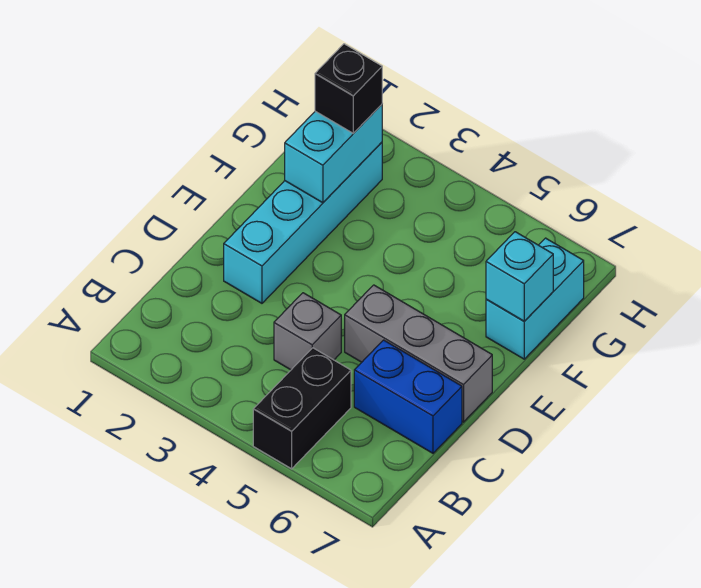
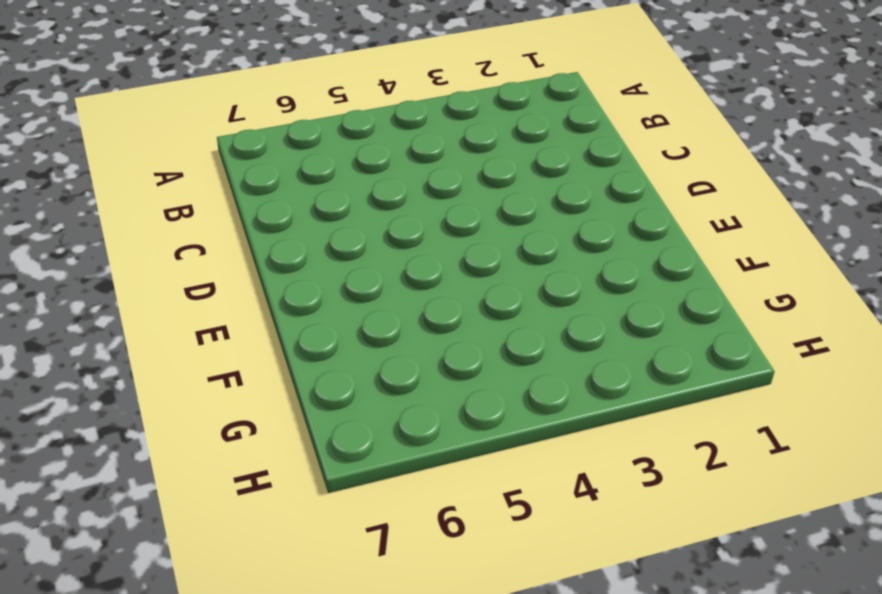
none -> black brick A5:B5 level 1
none -> grey brick C4 level 1

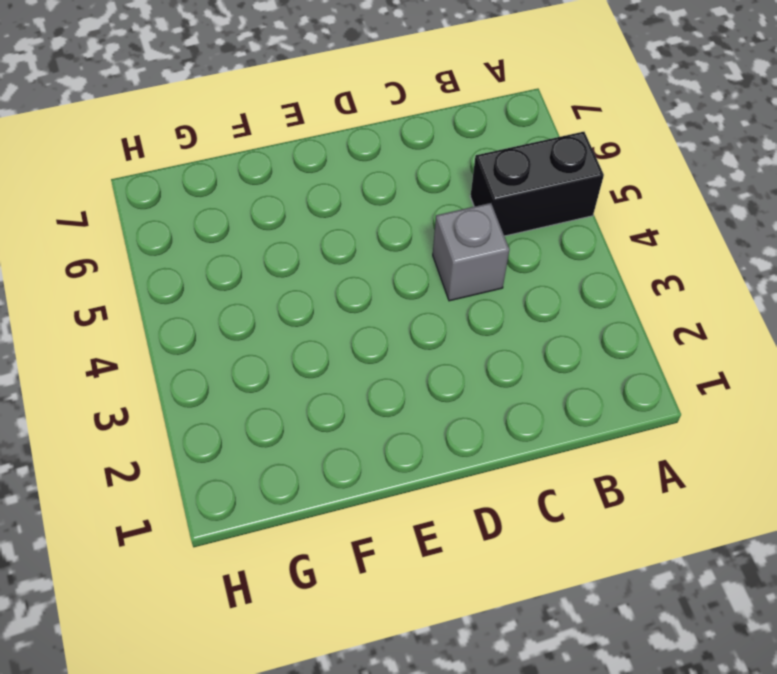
none -> blue brick C6:C7 level 1
none -> cyan brick D2:G2 level 1

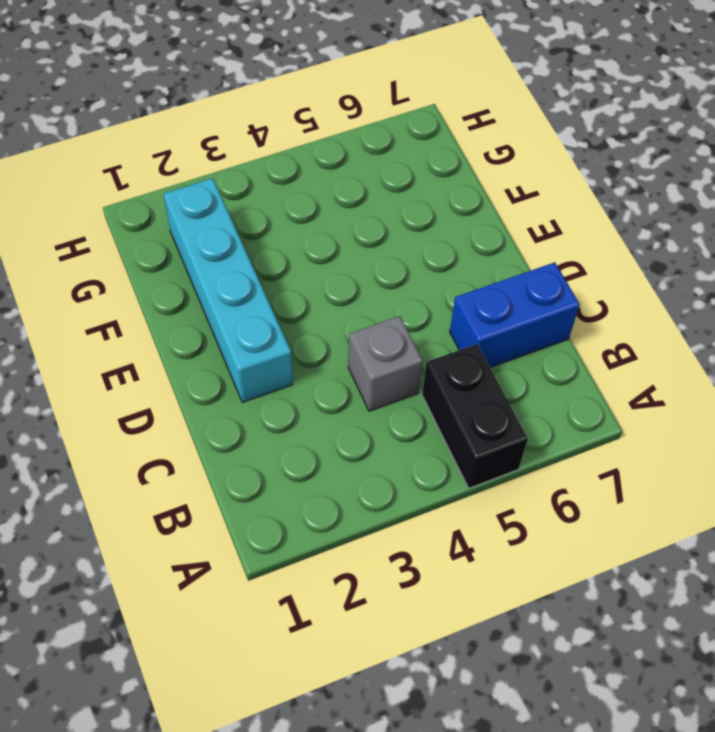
none -> grey brick D5:D7 level 1
none -> cyan brick F7:G7 level 1

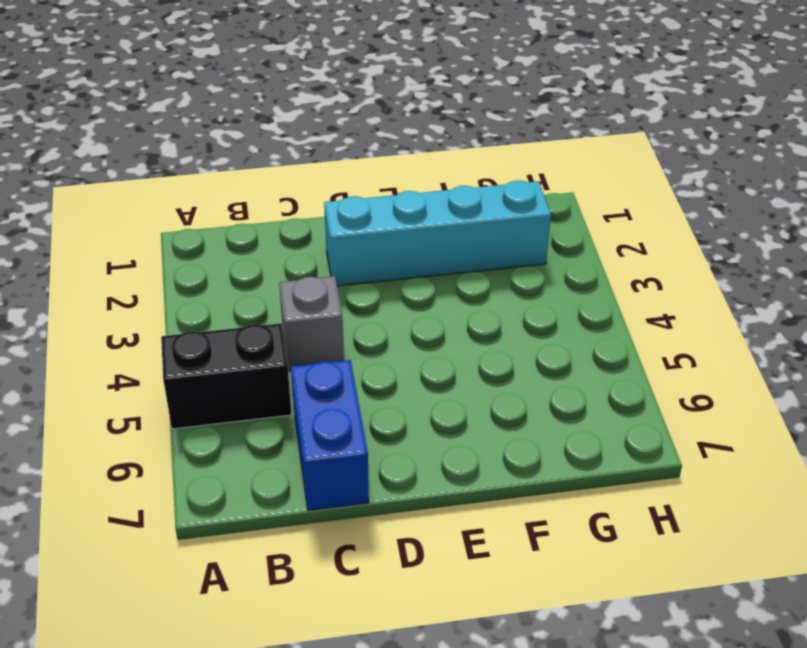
none -> grey brick D5:D7 level 1
none -> cyan brick F7:G7 level 1

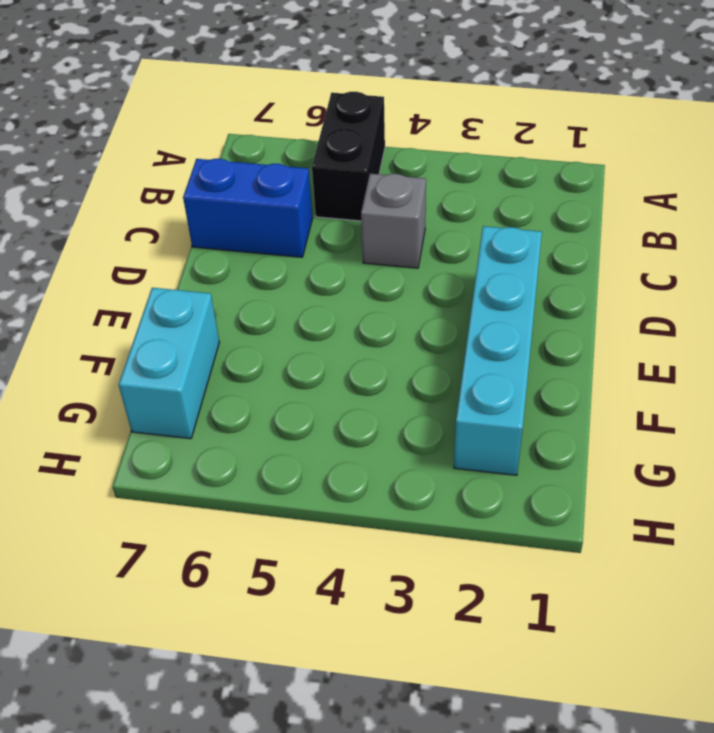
none -> grey brick D5:D7 level 1
none -> cyan brick F2:G2 level 2

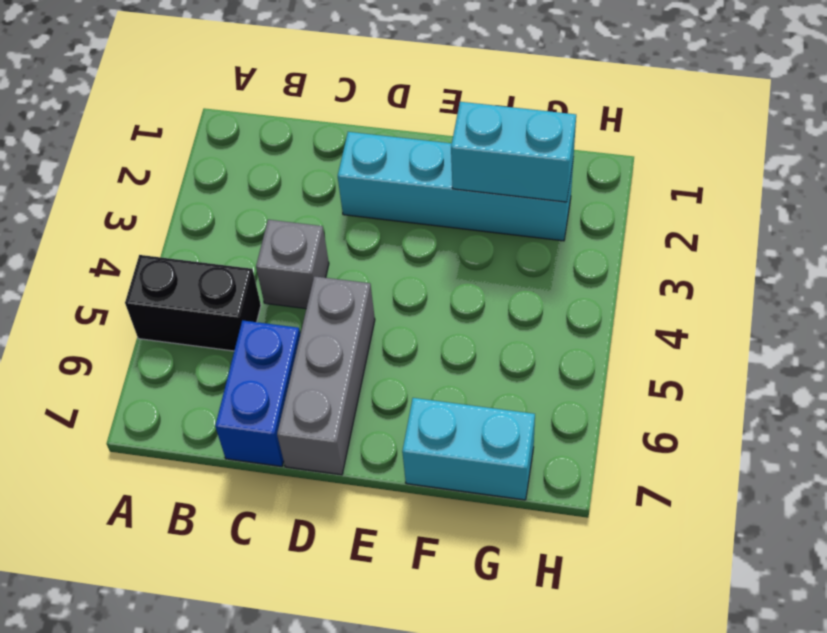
none -> cyan brick F7 level 2
none -> black brick G2 level 3

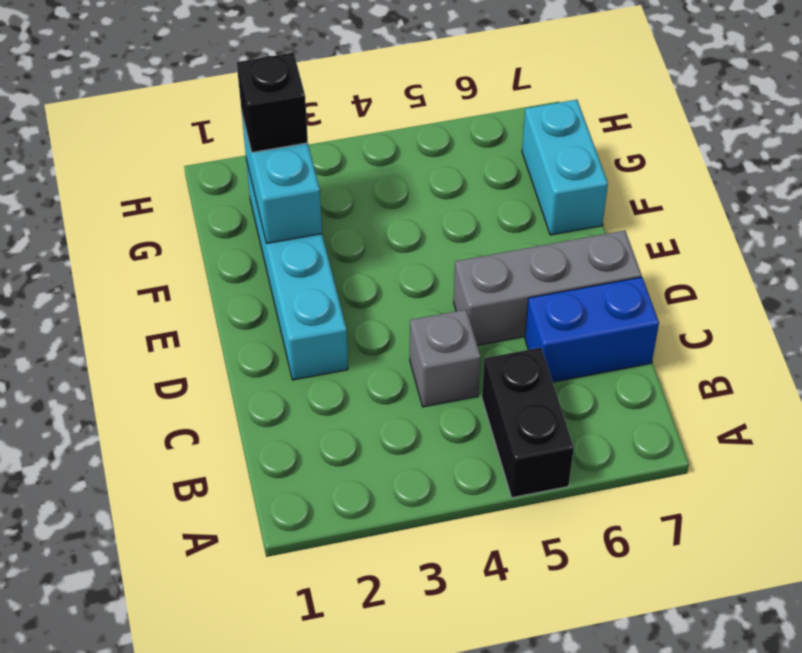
none -> cyan brick F7 level 2

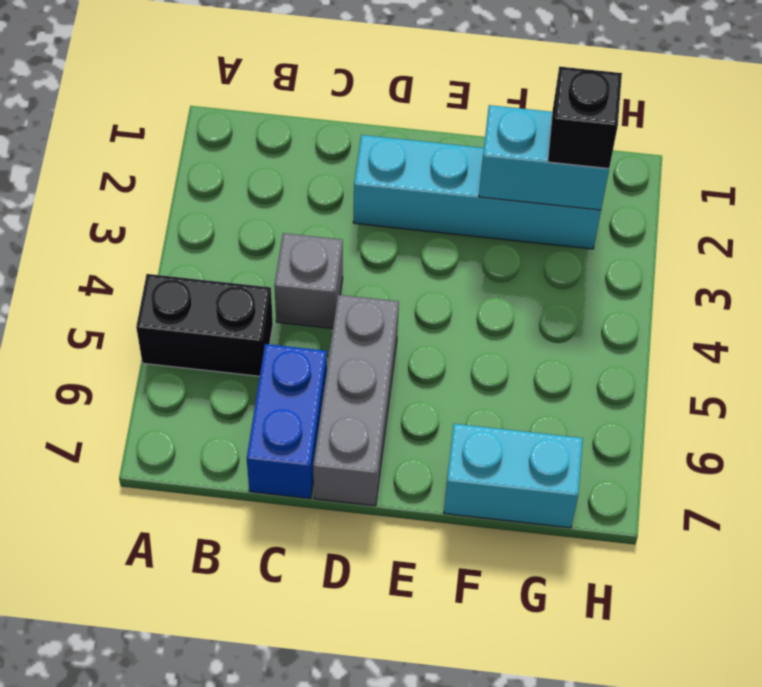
none -> cyan brick F7 level 2

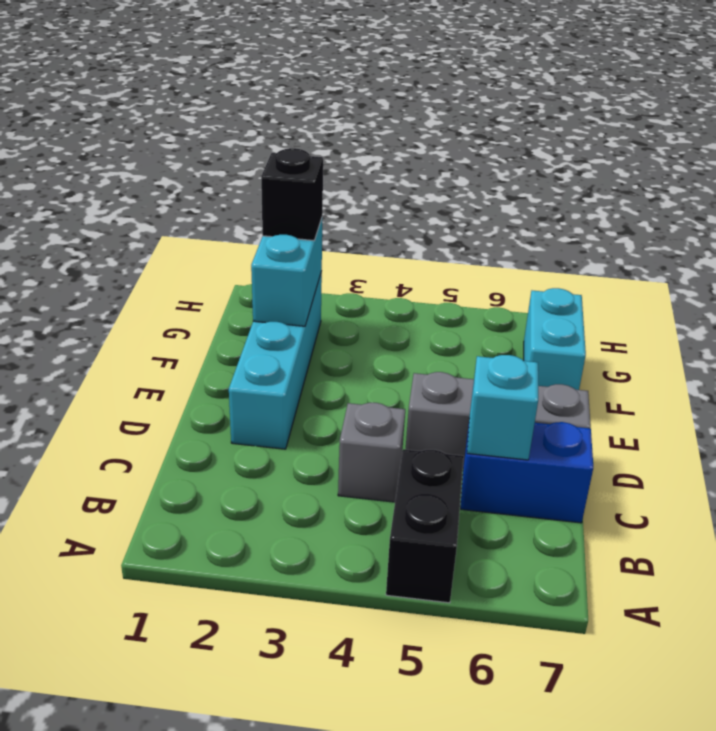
cyan brick C6 level 2 -> cyan brick F7 level 2

